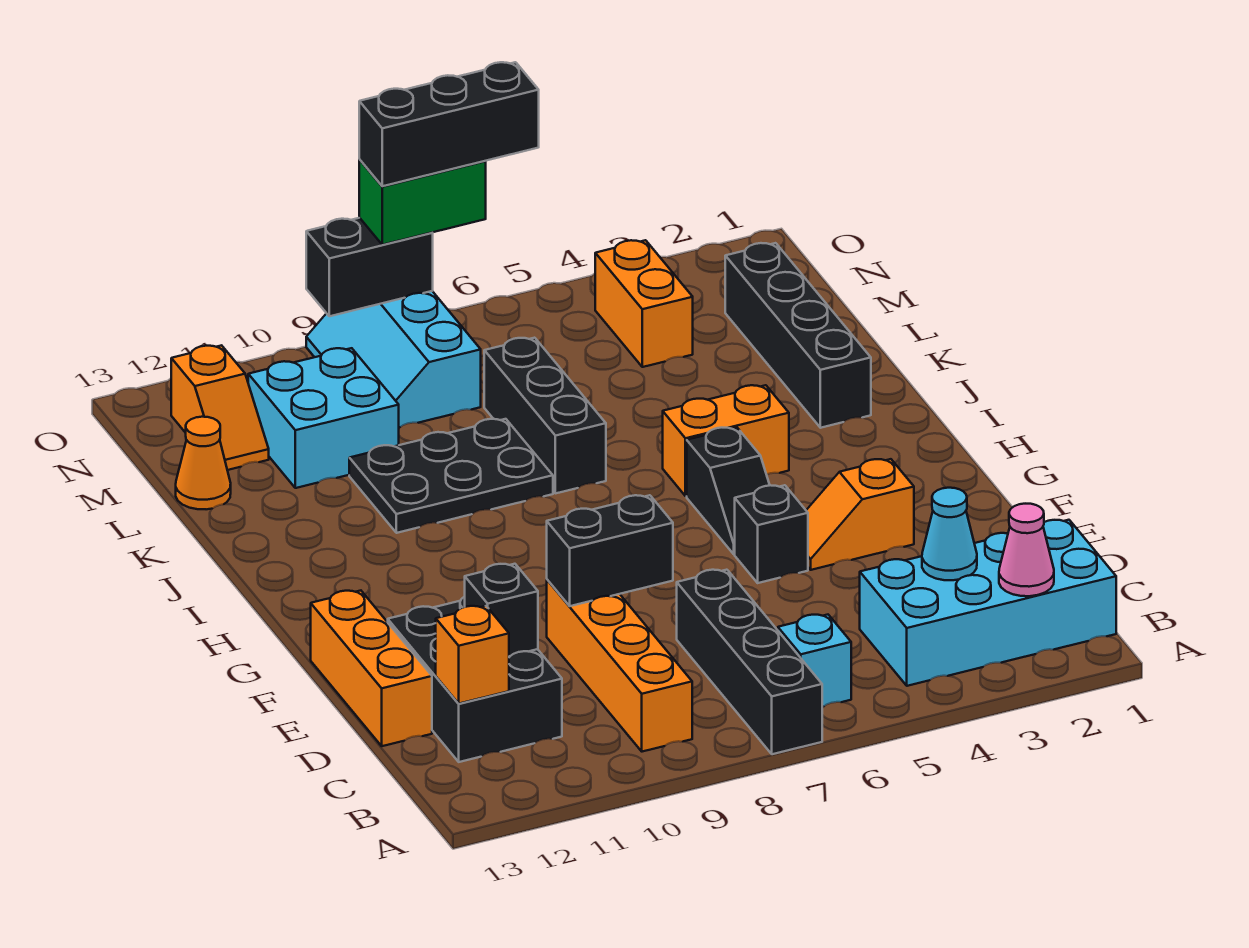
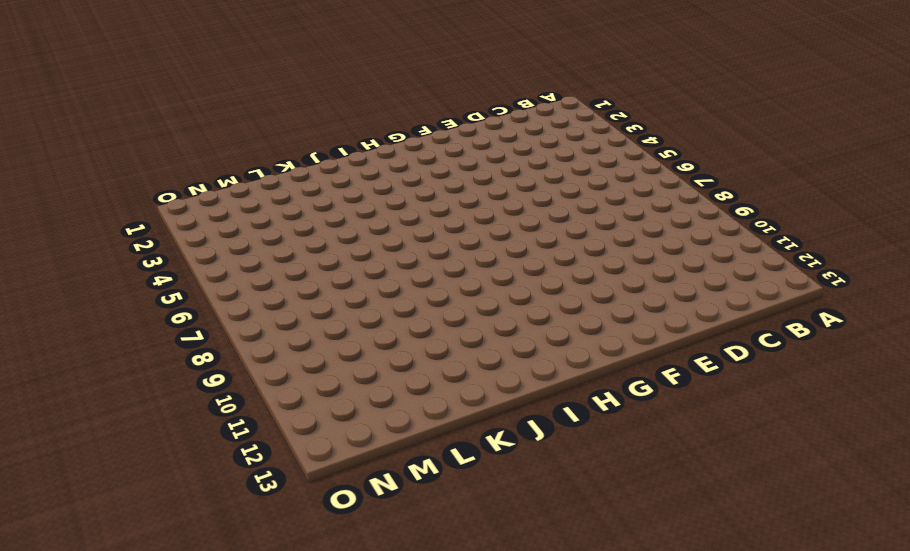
none -> black brick A7:D7 level 1
none -> cyan brick B1:C4 level 1
none -> cyan brick B6 level 1

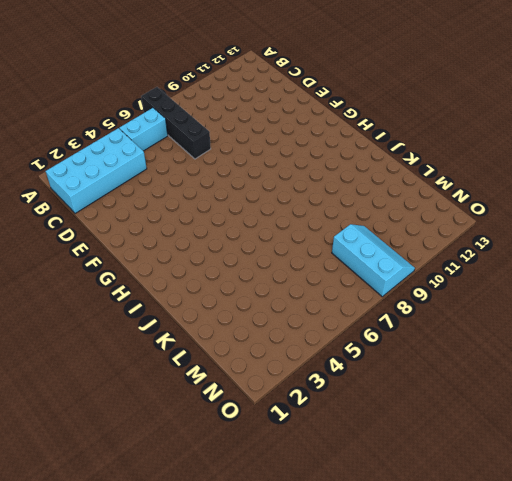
cyan brick B5:B6 level 1 -> cyan brick B6 level 1
none -> orange brick B9:E9 level 1
none -> black brick C11:E12 level 1
none -> orange brick D13:F13 level 1

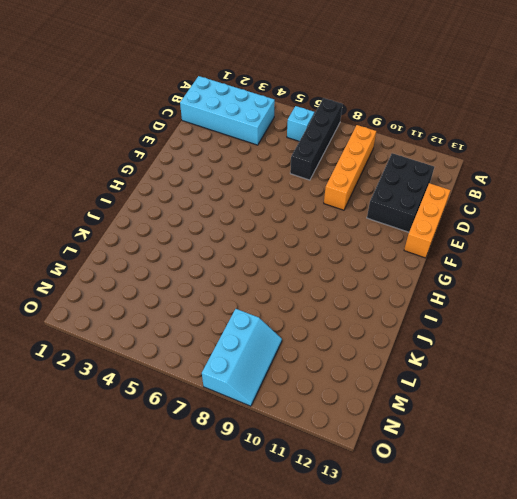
none -> orange slope F3:F4 level 1 top 3
none -> black brick F5 level 1
none -> black slope G5:H5 level 1 top H

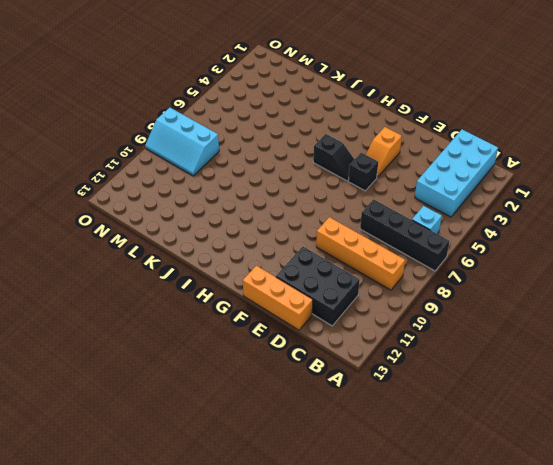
none -> orange brick I4:I5 level 1
none -> black brick J2:M2 level 1
none -> black brick J7:L7 level 1

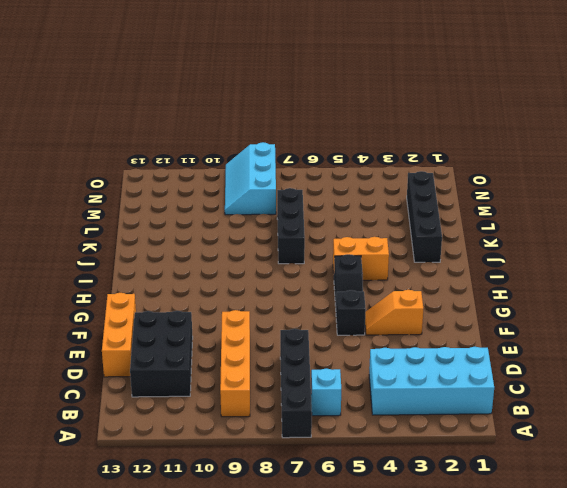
none -> black plate J8:K10 level 1
none -> cyan brick L10:M11 level 1
none -> orange cone L13 level 1

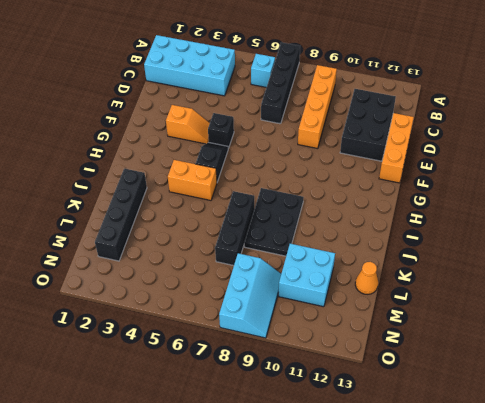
black plate I8:K9 level 1 -> black plate J8:K10 level 1
none -> orange brick M4:N4 level 1
none -> orange slope M12:N12 level 1 top N
none -> pink cone B2 level 2

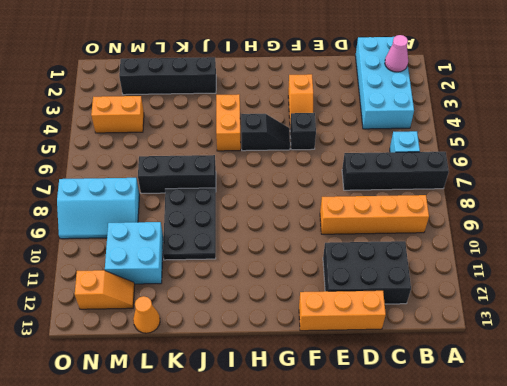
none -> cyan cone C3 level 2
none -> orange brick C12 level 2
none -> black brick D11 level 2

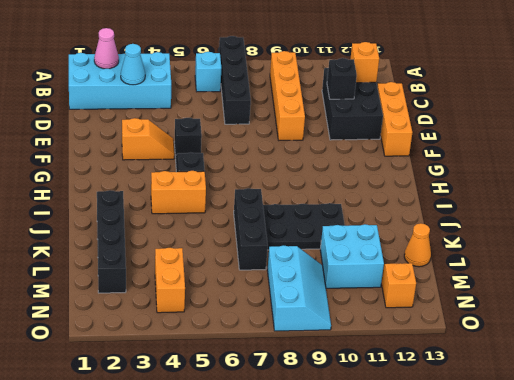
none -> black brick E8:E9 level 2
none -> black brick O8:O9 level 2
none -> green brick O7:O8 level 3

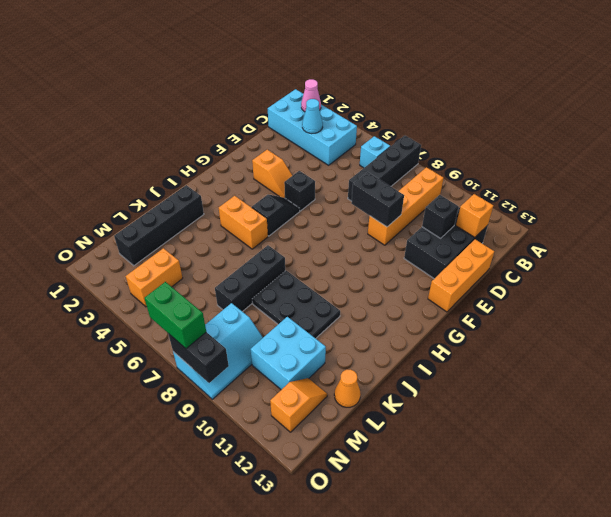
none -> black brick O6:O8 level 4

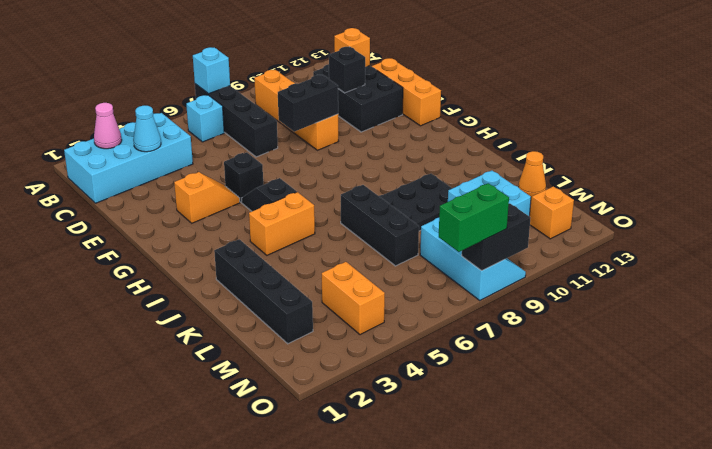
cyan brick A7 level 2 -> none
none -> black brick O6:O8 level 4

